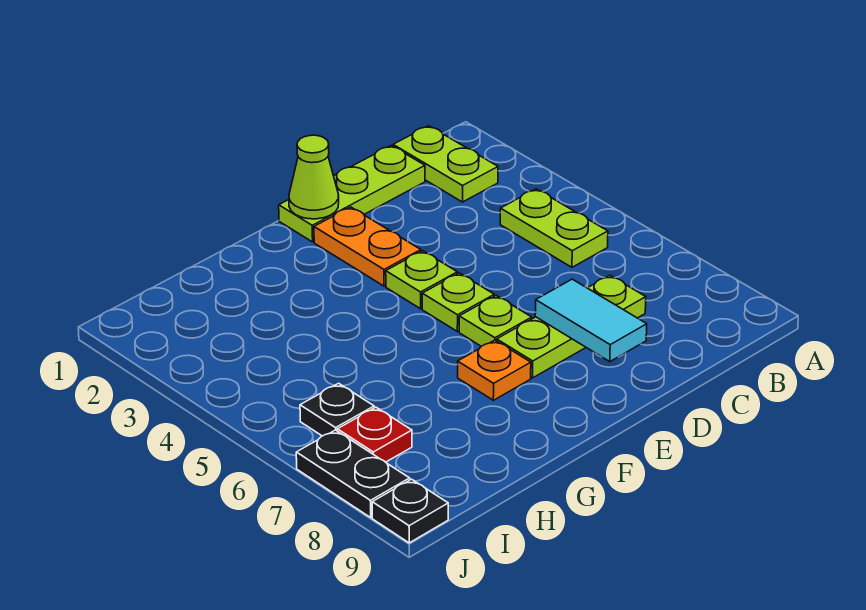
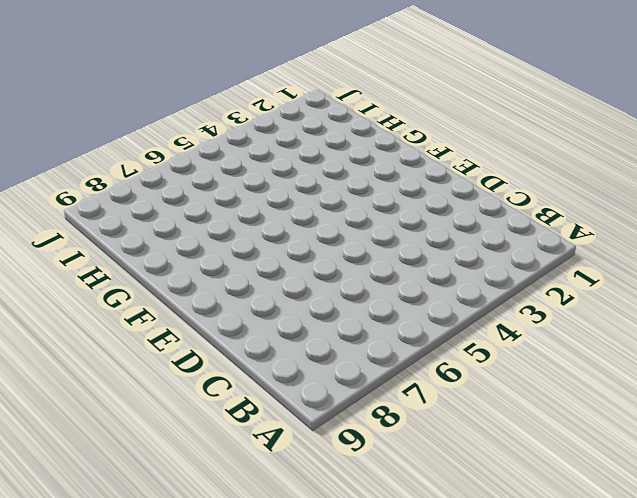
none -> lime plate B1:B2 level 1
none -> lime plate B4:B5 level 1
none -> lime plate C1:E1 level 1

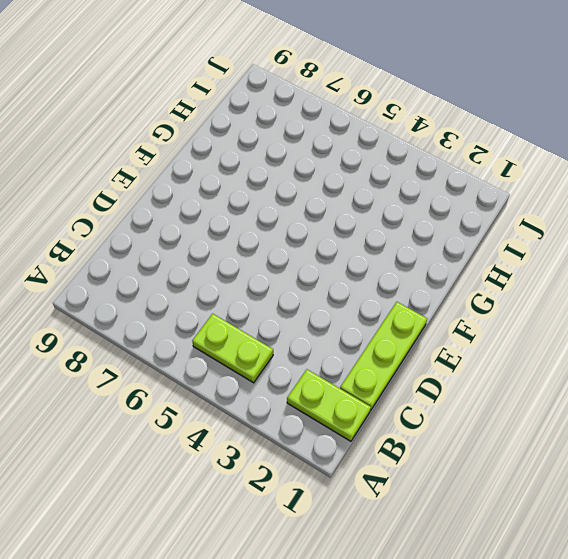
none -> lime plate C7:E7 level 1
none -> orange plate E2:E3 level 1
none -> lime plate E4 level 1

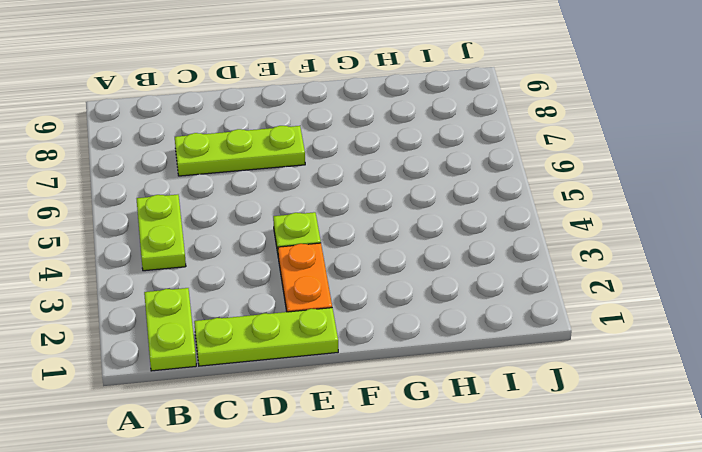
none -> lime plate E5 level 1
none -> lime plate E6 level 1
none -> orange plate F7 level 1

